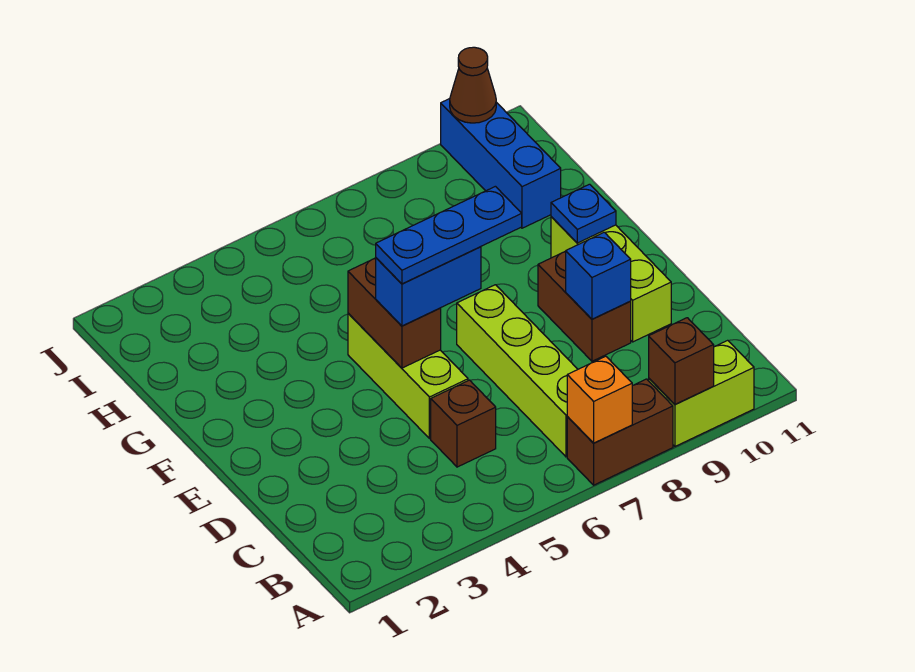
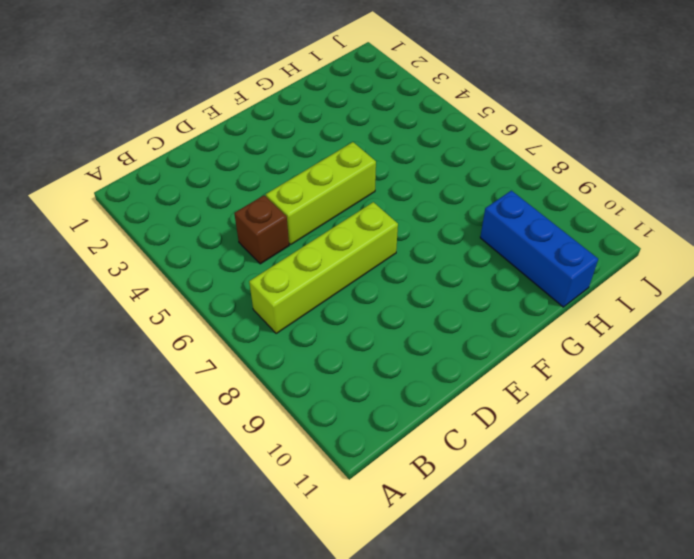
blue brick H9:H11 level 1 -> blue brick H10:J10 level 1
none -> brown brick A7:A8 level 1
none -> lime brick A9:A10 level 1
none -> brown brick D9:E9 level 1

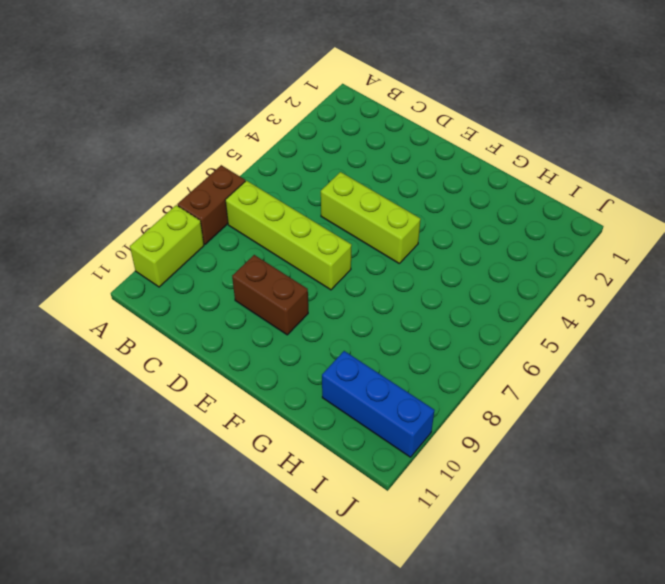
none -> brown brick C5 level 1
none -> lime brick D10:F10 level 1
none -> orange brick A7 level 2

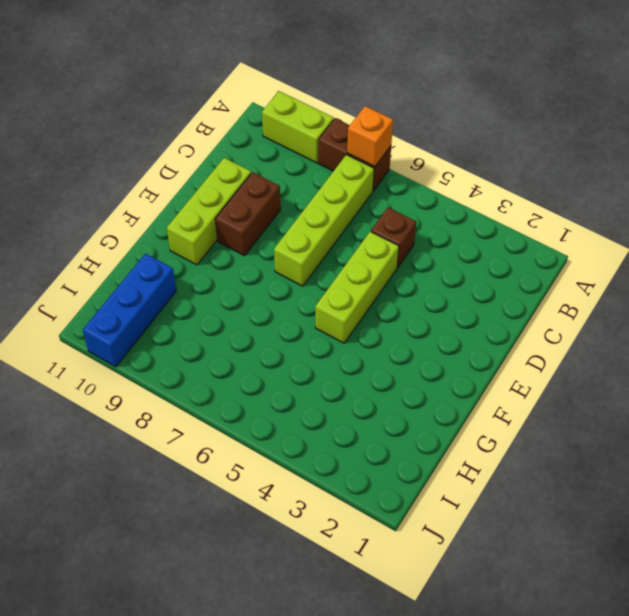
none -> brown brick A9 level 2
none -> blue brick D9 level 2
none -> brown brick E5:F5 level 2

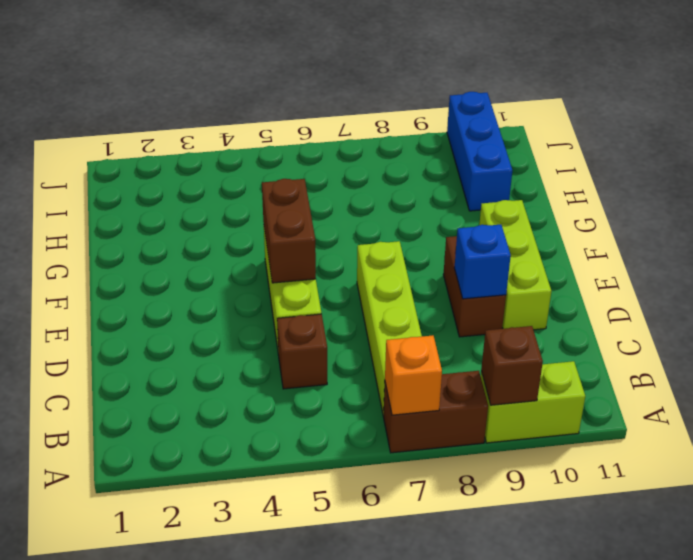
none -> blue plate F10 level 2
none -> brown cone J10 level 2
none -> blue brick E5:E6 level 3

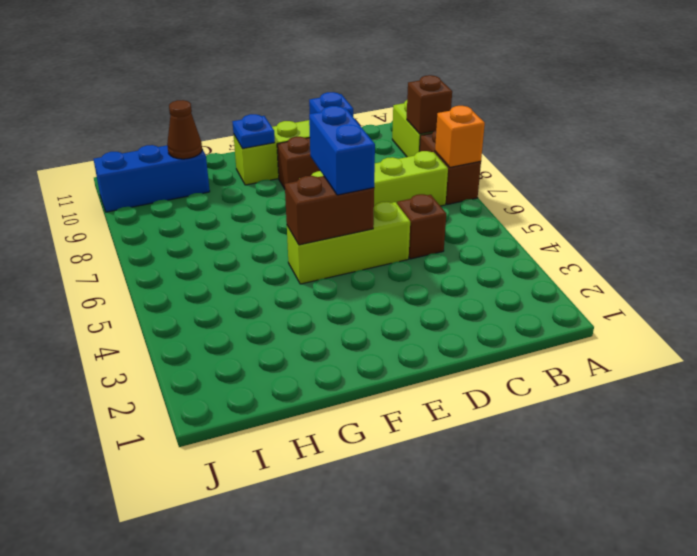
brown cone H10 level 2 -> brown cone J10 level 2
none -> blue plate E5:E7 level 4

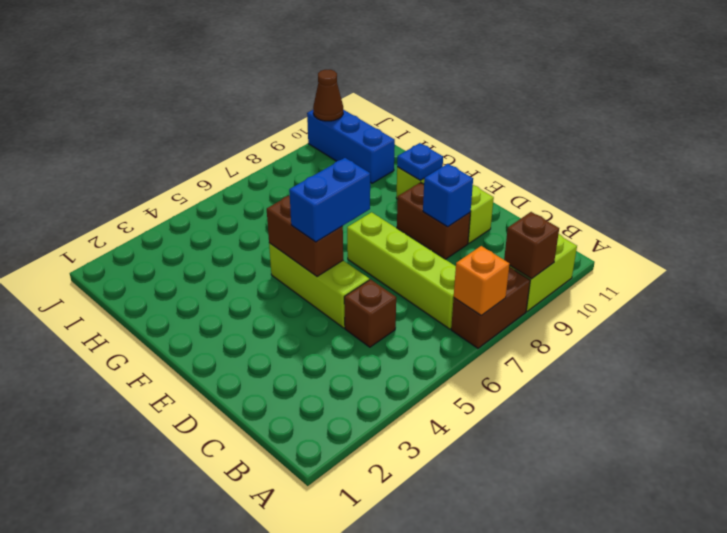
none -> blue plate E5:E7 level 4

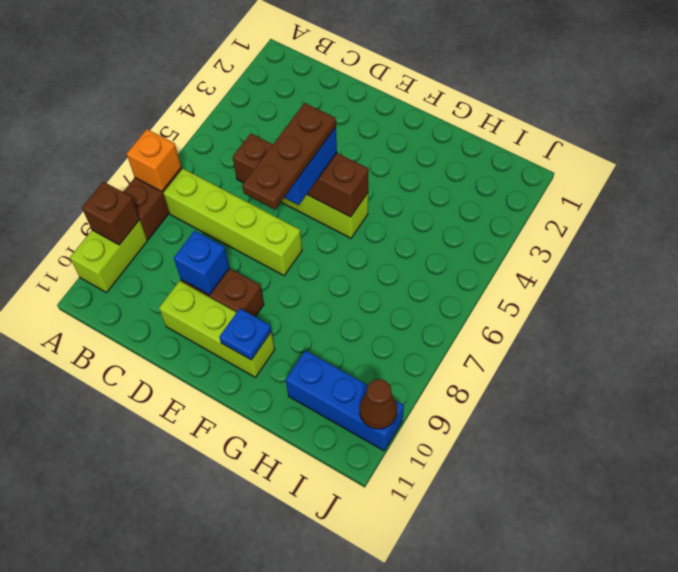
brown plate E5:E7 level 4 -> blue plate E5:E7 level 4

